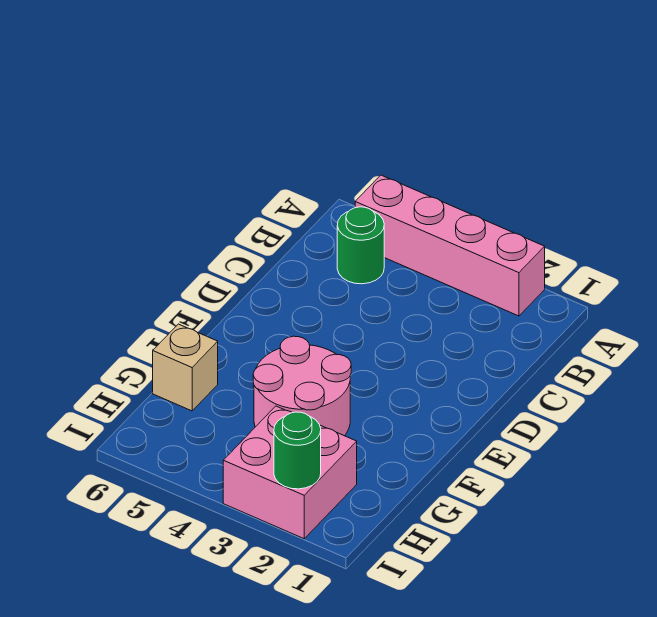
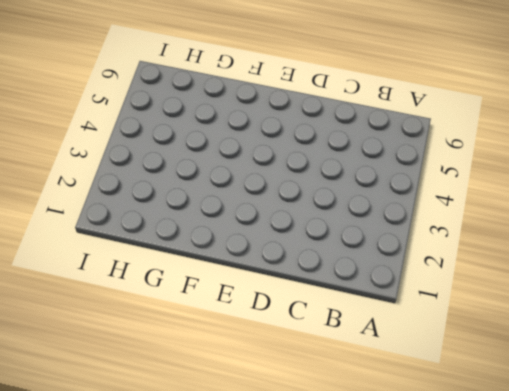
none -> pink brick A2:A5 level 1
none -> green round brick B5 level 1

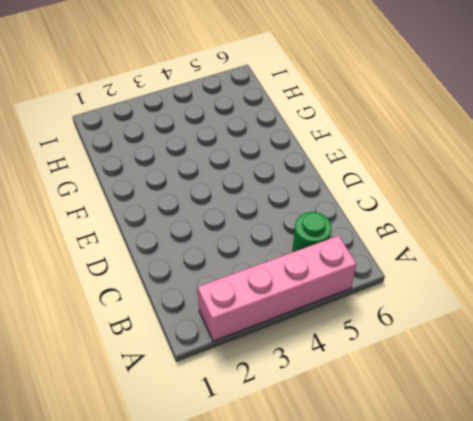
none -> pink round brick F3:G4 level 1
none -> tan brick G6 level 1

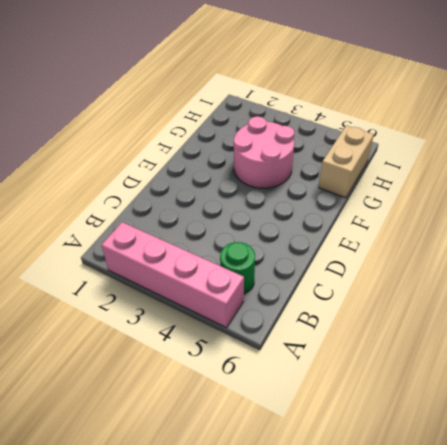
tan brick G6:H6 level 1 -> tan brick G6 level 1
none -> pink brick H2:I3 level 1
none -> green round brick I2 level 2

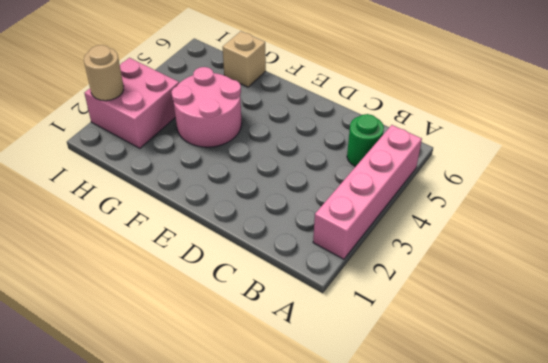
tan round brick I2 level 2 -> green round brick I2 level 2

